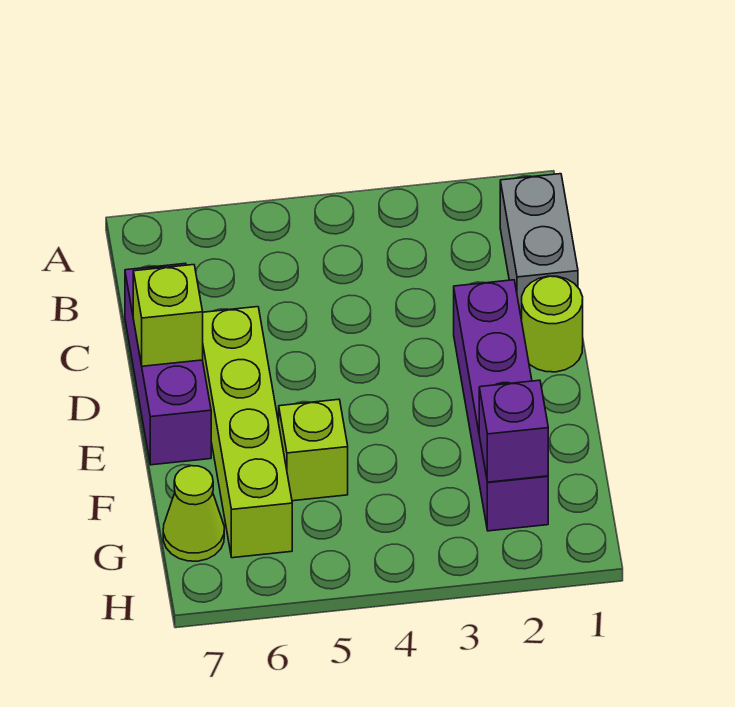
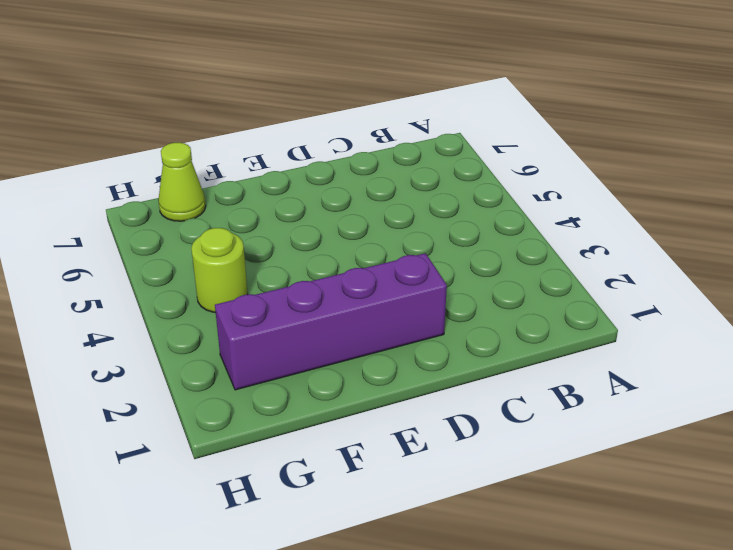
lime round brick G4 level 1 -> lime round brick D1 level 1
none -> grey brick B1:C1 level 1
none -> purple brick C7:E7 level 1

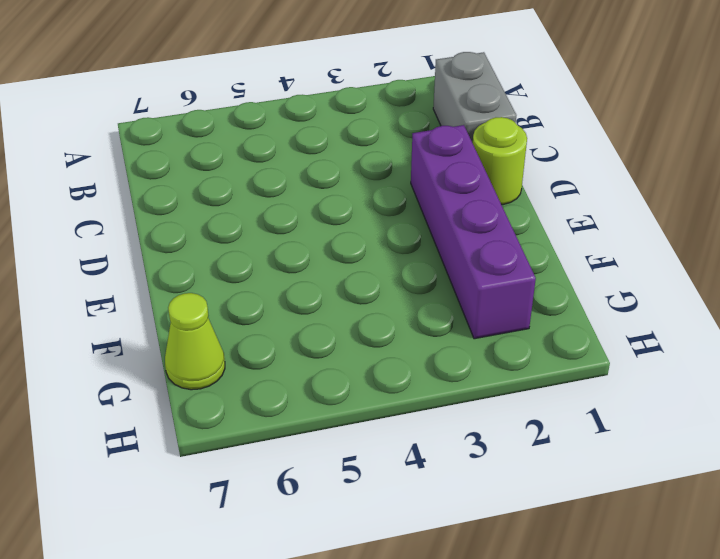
none -> purple brick C7:E7 level 1
none -> lime brick D6:G6 level 1

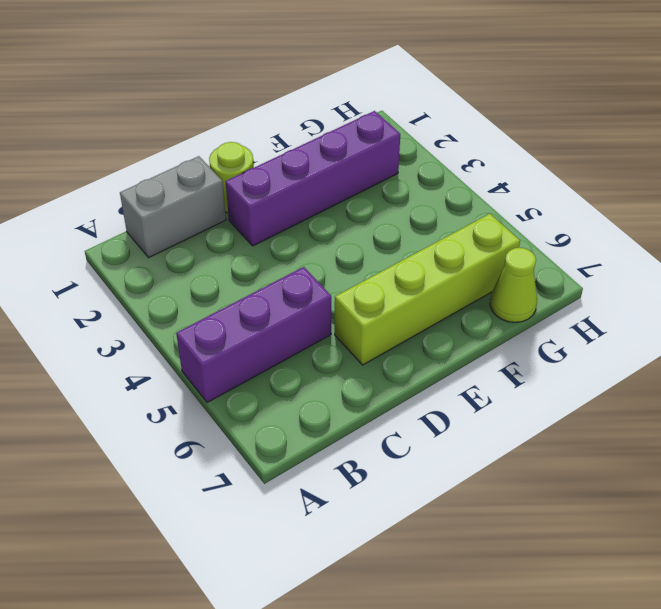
purple brick A5:C5 level 1 -> purple brick C7:E7 level 1
none -> lime brick F5 level 1
none -> lime brick D7 level 2

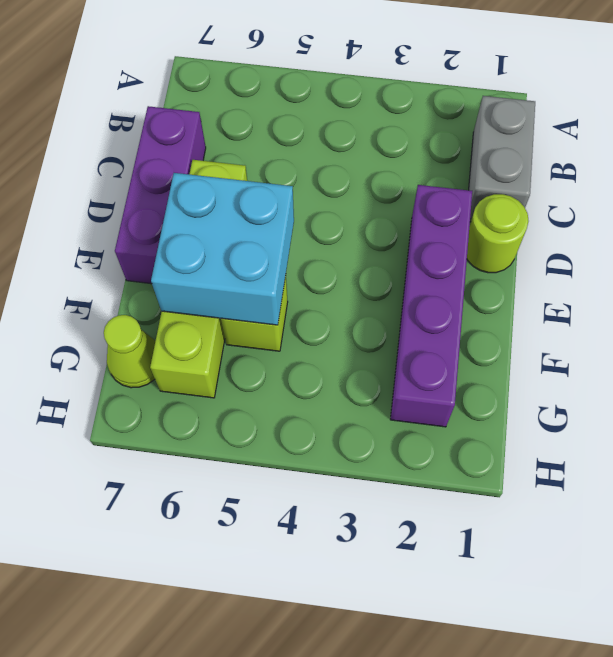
cyan brick E5:F6 level 2 -> none
none -> lime brick D7 level 2
none -> purple brick G2 level 2

